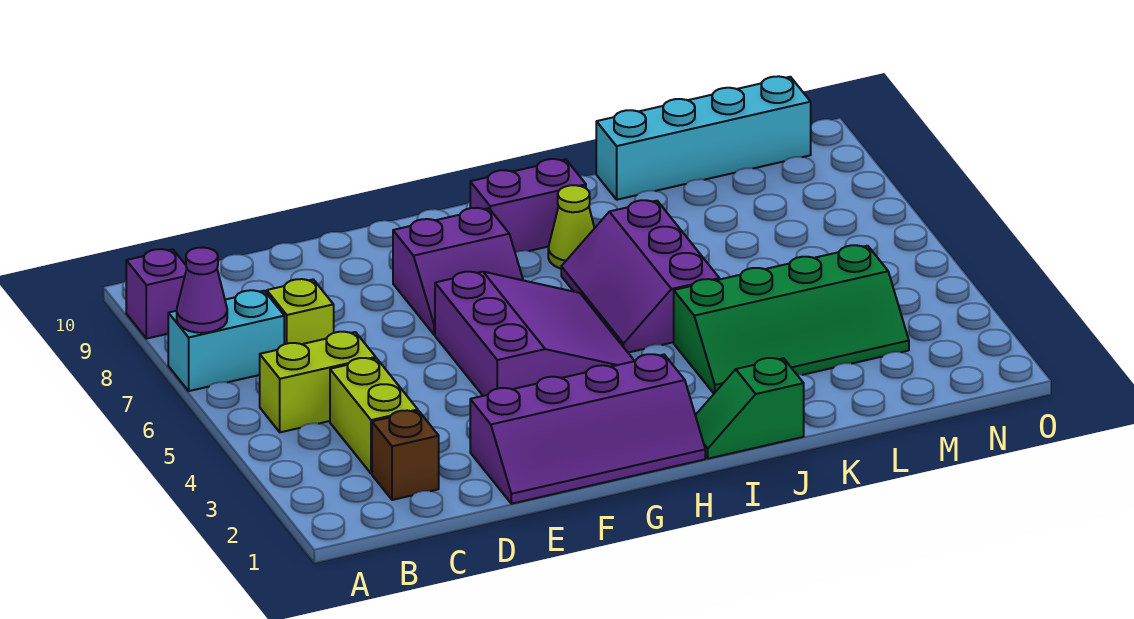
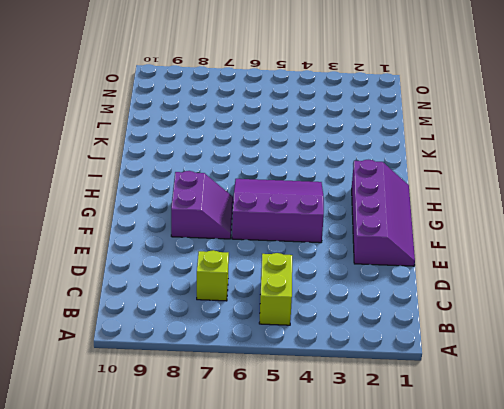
none -> cyan brick A7:B7 level 1
none -> purple brick A9 level 1
none -> brown brick C2 level 1

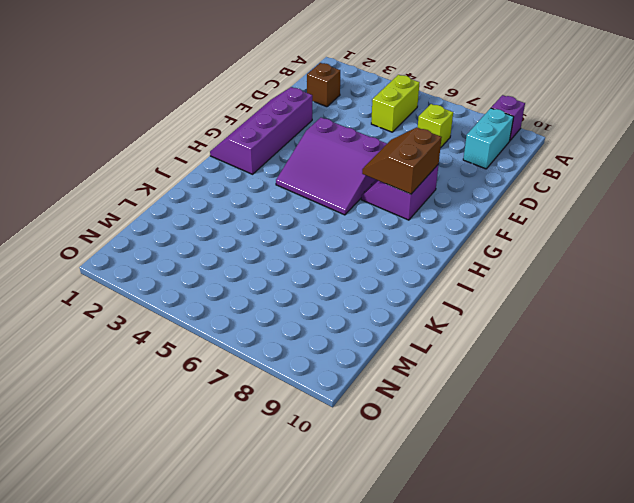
cyan brick B9:C9 level 1 -> cyan brick A7:B7 level 1
brown slope F7:G8 level 2 top 8 -> none
none -> lime brick C3:C4 level 1
none -> purple brick H9:I9 level 1
none -> green slope I1:J1 level 1 top J

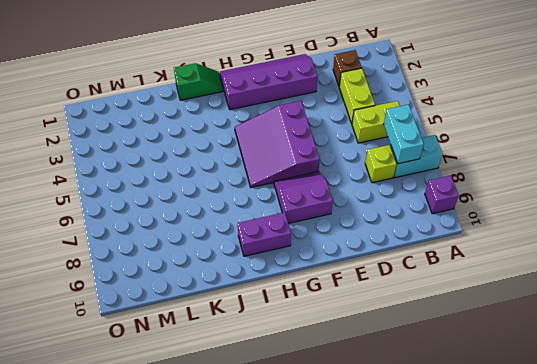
cyan brick B6:B7 level 2 -> none
none -> purple slope I5:J7 level 1 top J
none -> lime cone I8 level 1
none -> green slope J3:M4 level 1 top 4

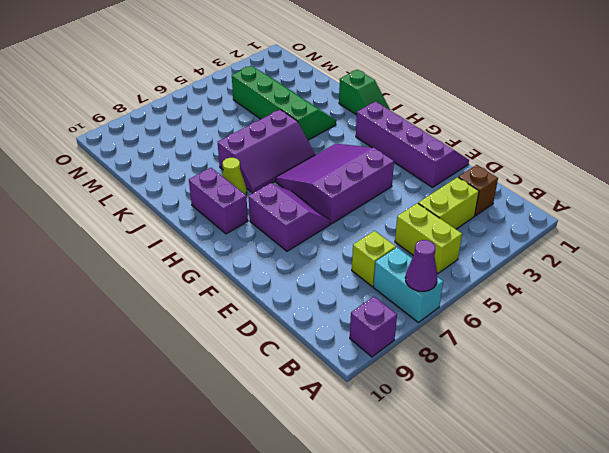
none -> cyan brick K10:N10 level 1

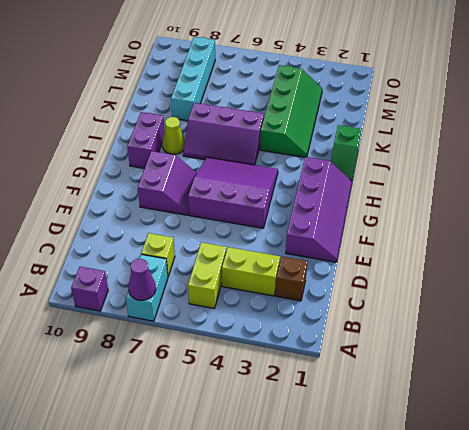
cyan brick K8:N8 level 1 -> cyan brick K10:N10 level 1

